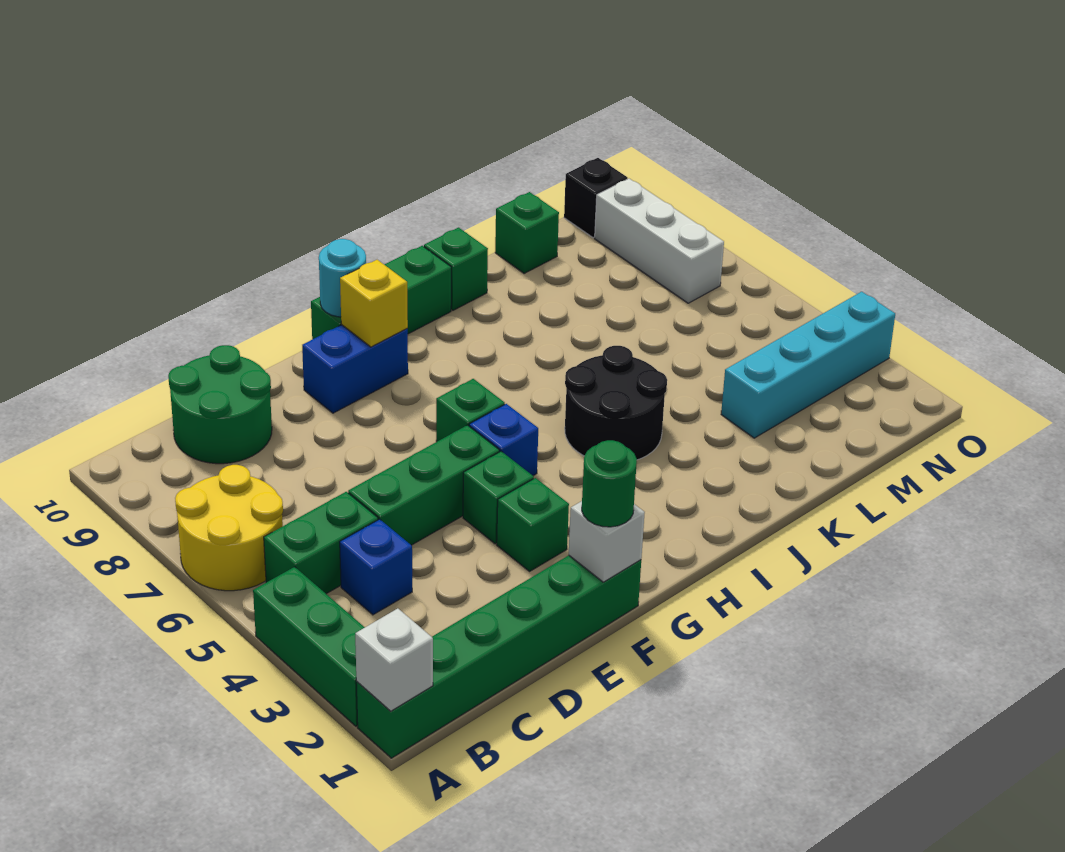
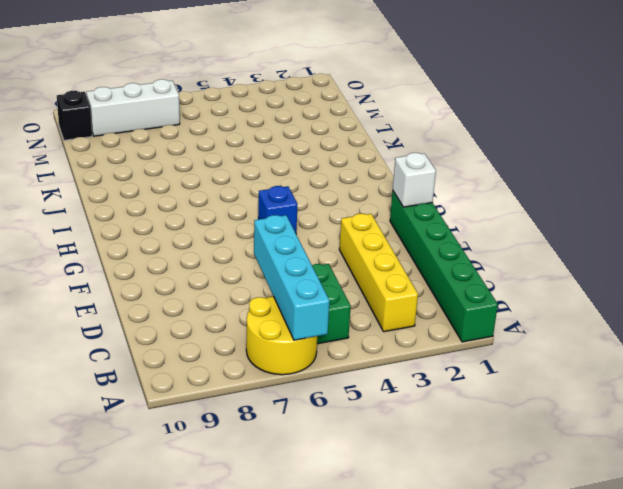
cyan brick A6:D6 level 2 -> cyan brick L3:O3 level 1
yellow brick B3:E3 level 1 -> none
none -> green brick A2:A4 level 1
none -> blue brick C4 level 1
none -> green round brick C9:D10 level 1

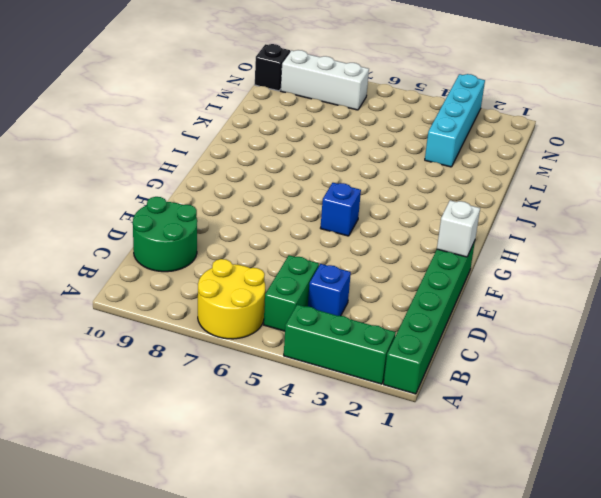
none -> green brick D5:F5 level 1
none -> green brick F3 level 1
none -> green brick F4 level 1

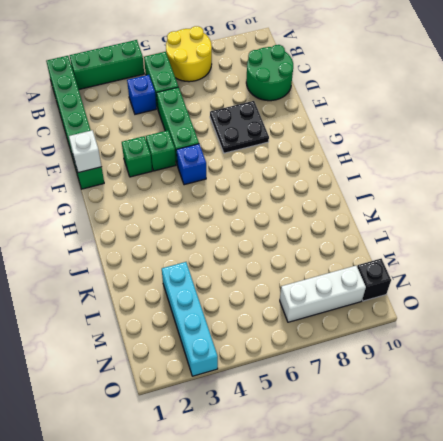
black plate E7:F8 level 1 -> none
none -> blue brick F9:G9 level 1
none -> green brick G6 level 1
none -> green brick G10:I10 level 1

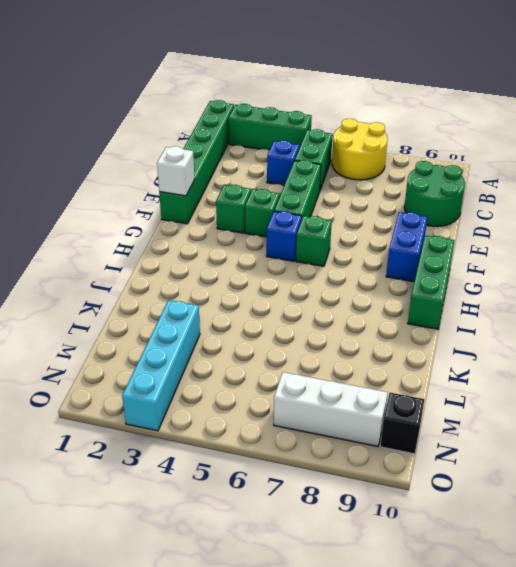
none -> black round brick I4:J5 level 1
none -> green brick J10 level 1
none -> green brick L10 level 1

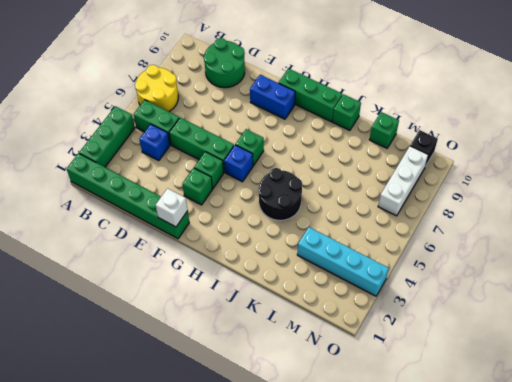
none -> white brick A1 level 2
none -> yellow brick G9 level 2
none -> cyan round brick G10 level 2

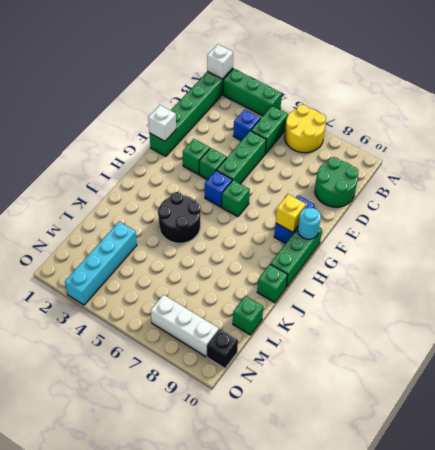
none -> green round brick F1 level 3

